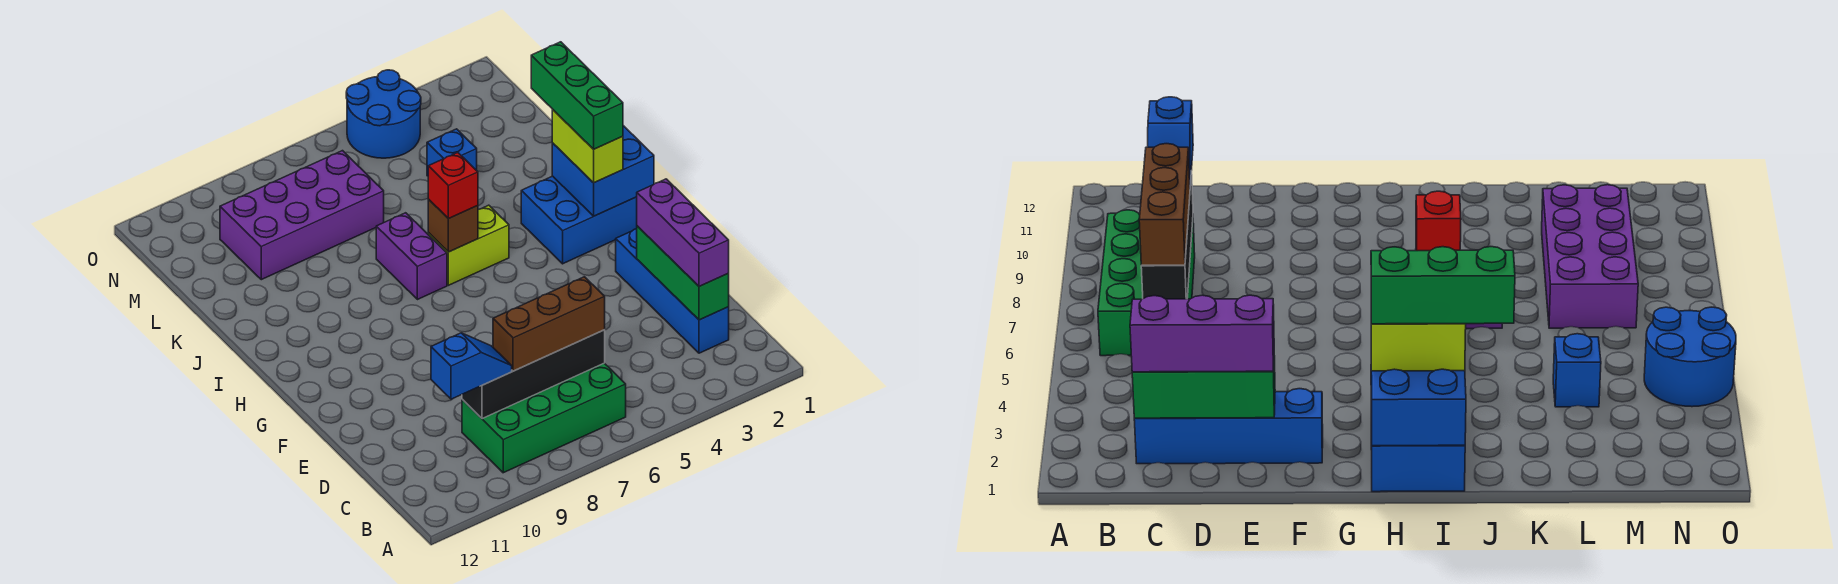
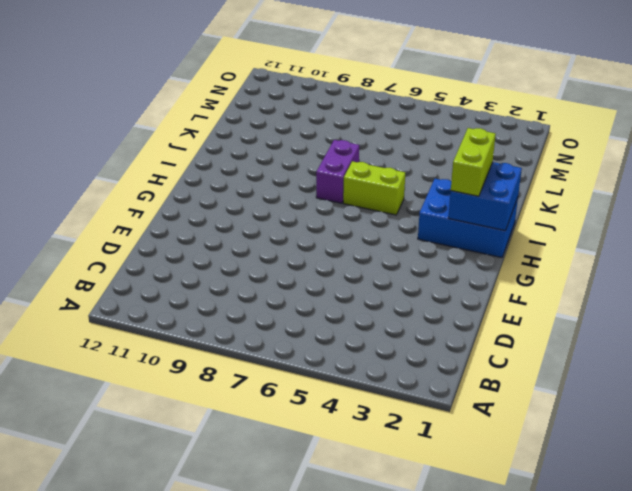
none -> green brick B6:C9 level 1
none -> blue brick C2:F2 level 1
none -> blue brick L4 level 1

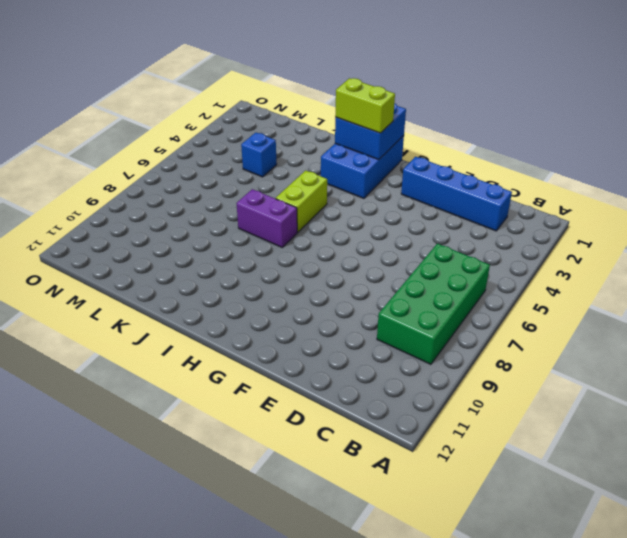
none -> purple brick L7:M10 level 1
none -> blue round brick N4:O5 level 1
none -> green brick C2:E2 level 2

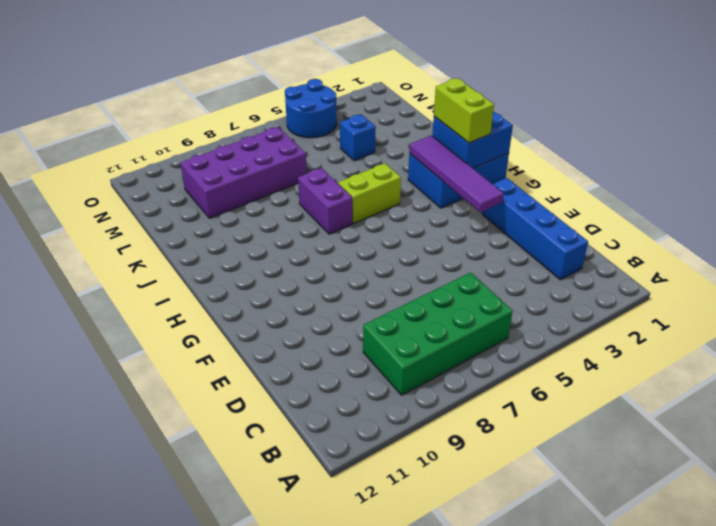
purple tile F3:I3 level 2 -> none
none -> green brick C2:E2 level 2
none -> black brick C6:C9 level 2
none -> brown brick I6 level 2

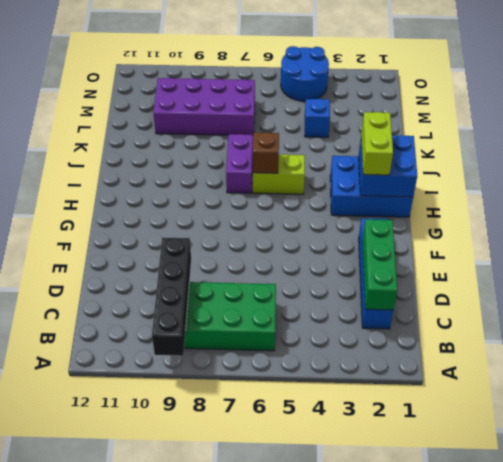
black brick A9:D9 level 2 -> black brick C6:C9 level 2
none -> purple brick C2:E2 level 3
none -> brown brick C6:C8 level 3
none -> blue slope C9:C10 level 3 top 10

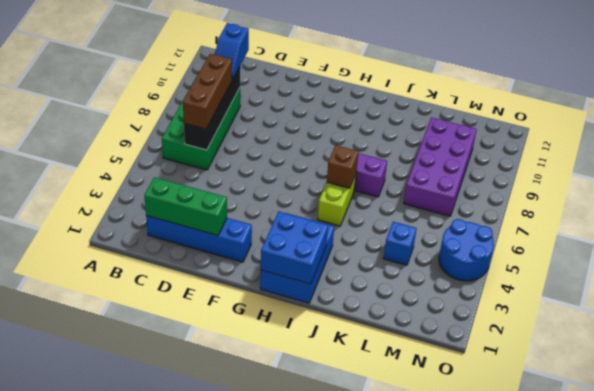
none -> purple brick C2:E2 level 3
none -> lime brick H2:I2 level 3
none -> red brick I6 level 3

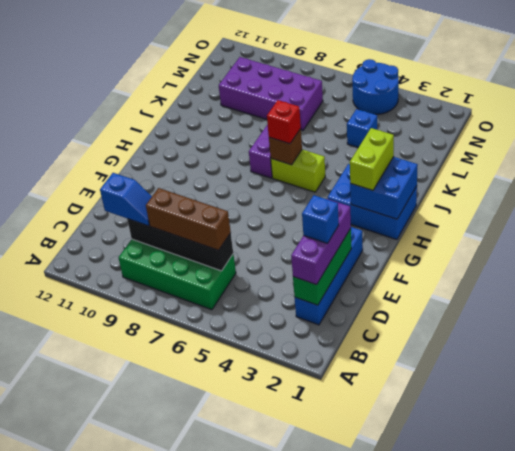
blue brick D2 level 4 -> none
none -> green brick H2:J2 level 4

